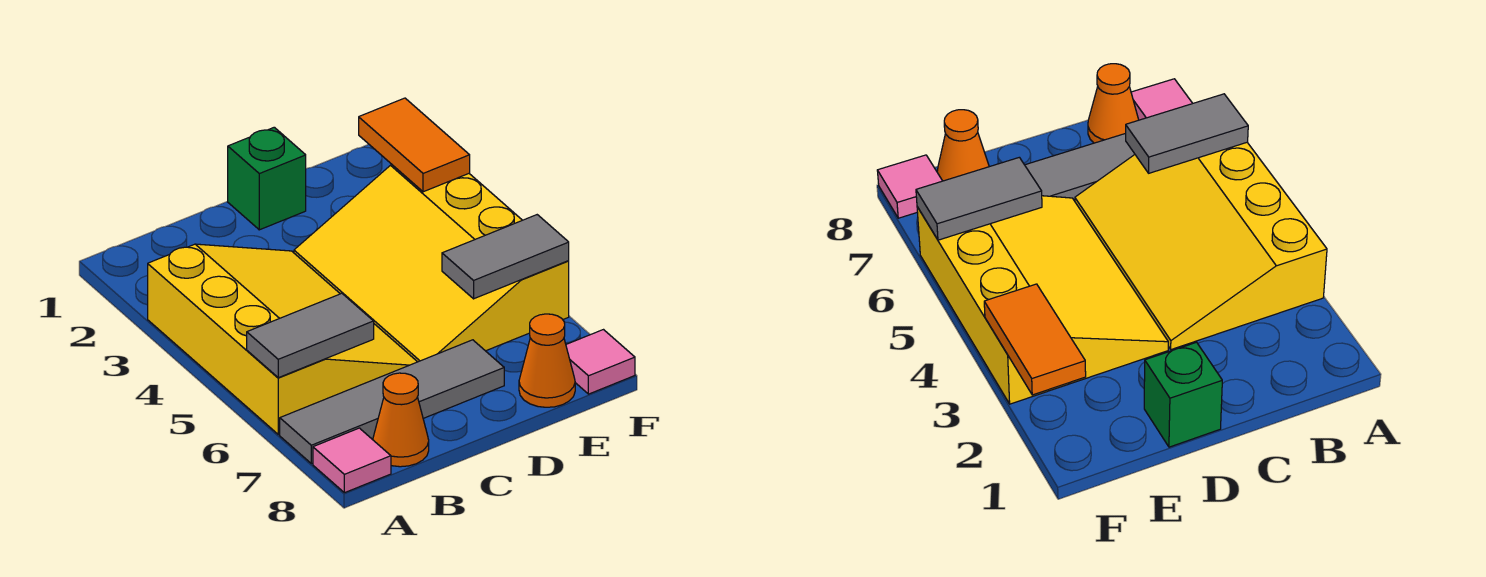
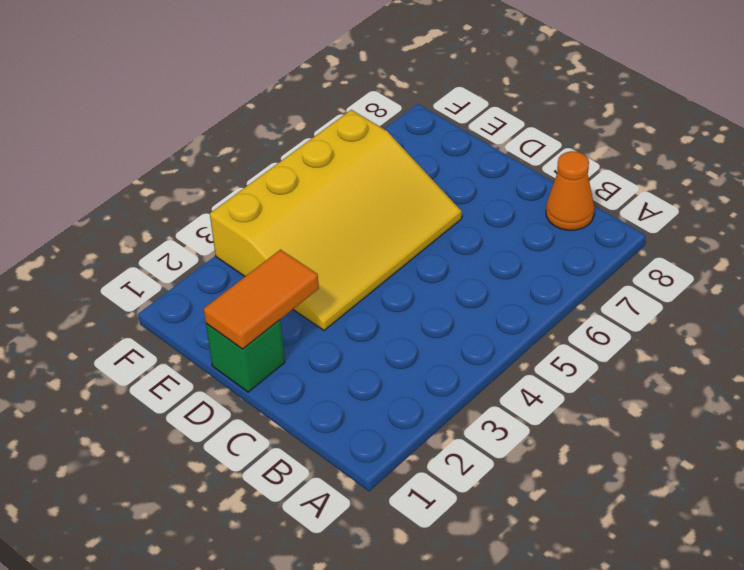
orange tile D1:D2 level 2 -> orange tile F2:F3 level 2
none -> yellow slope A3:C6 level 1 top A
none -> grey tile A7:D7 level 1

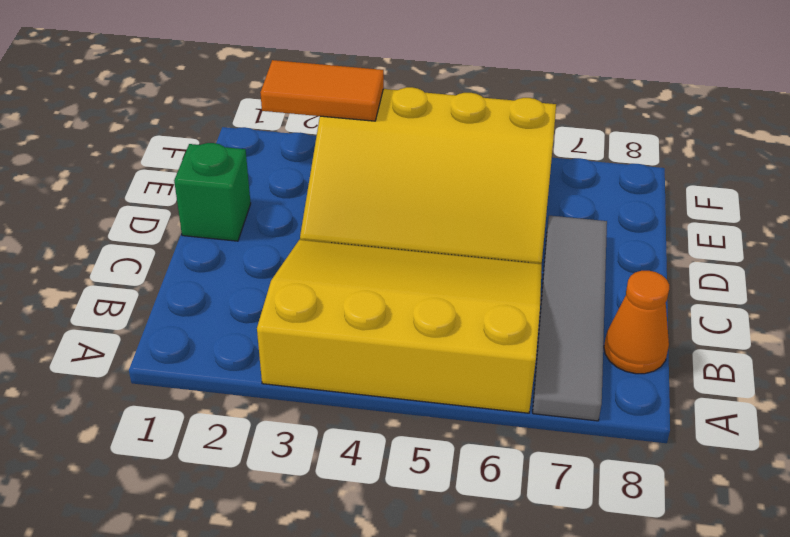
none -> pink tile A8 level 1
none -> orange cone E8 level 1

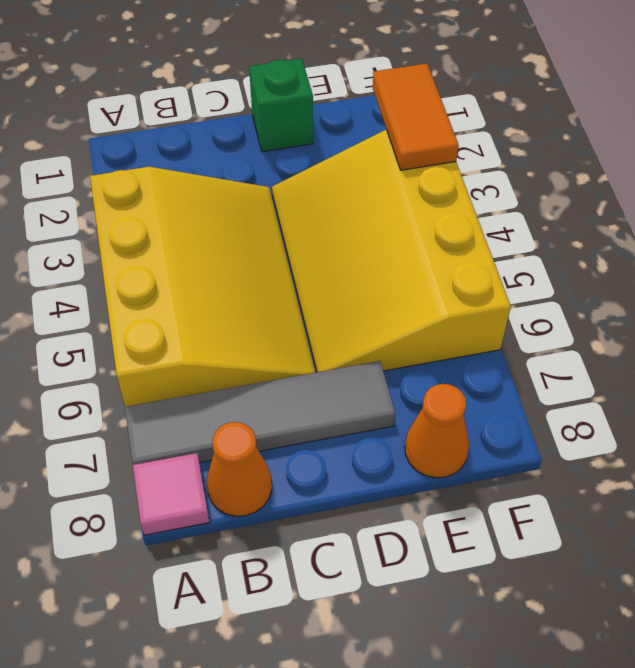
none -> pink tile F8 level 1
none -> grey tile A6:B6 level 2

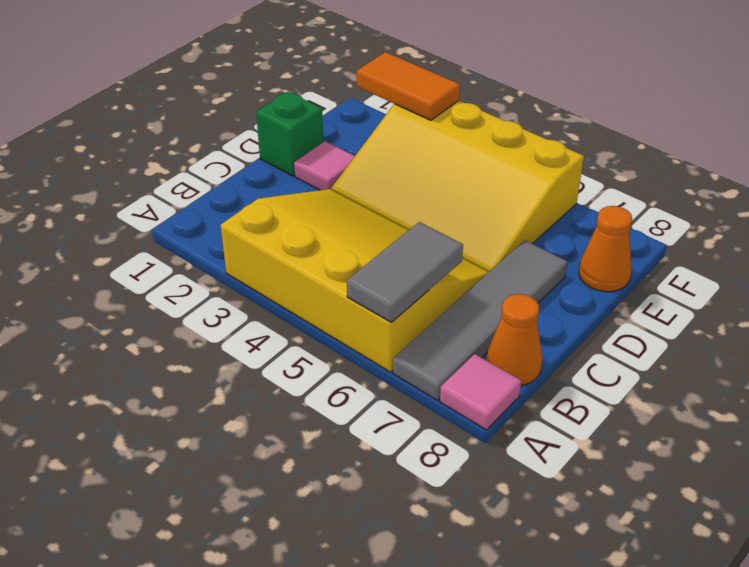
pink tile D2 level 1 -> pink tile F8 level 1
none -> grey tile E6:F6 level 2

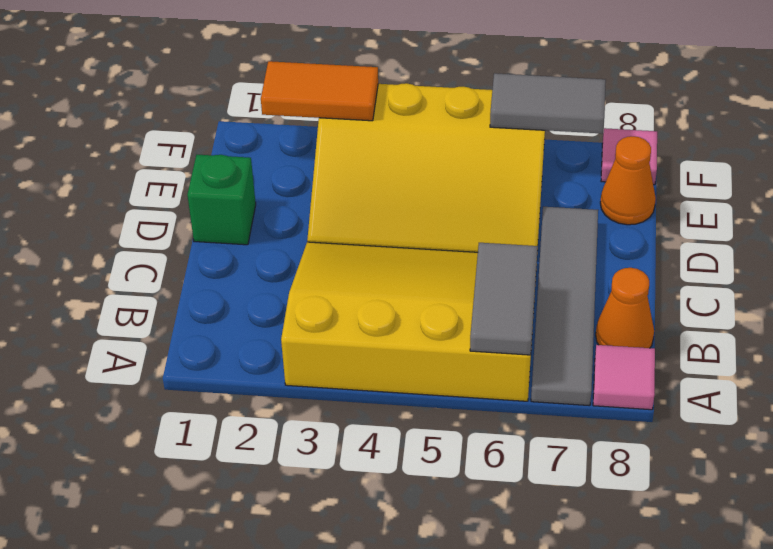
grey tile F6:F7 level 2 -> grey tile E6:F6 level 2

